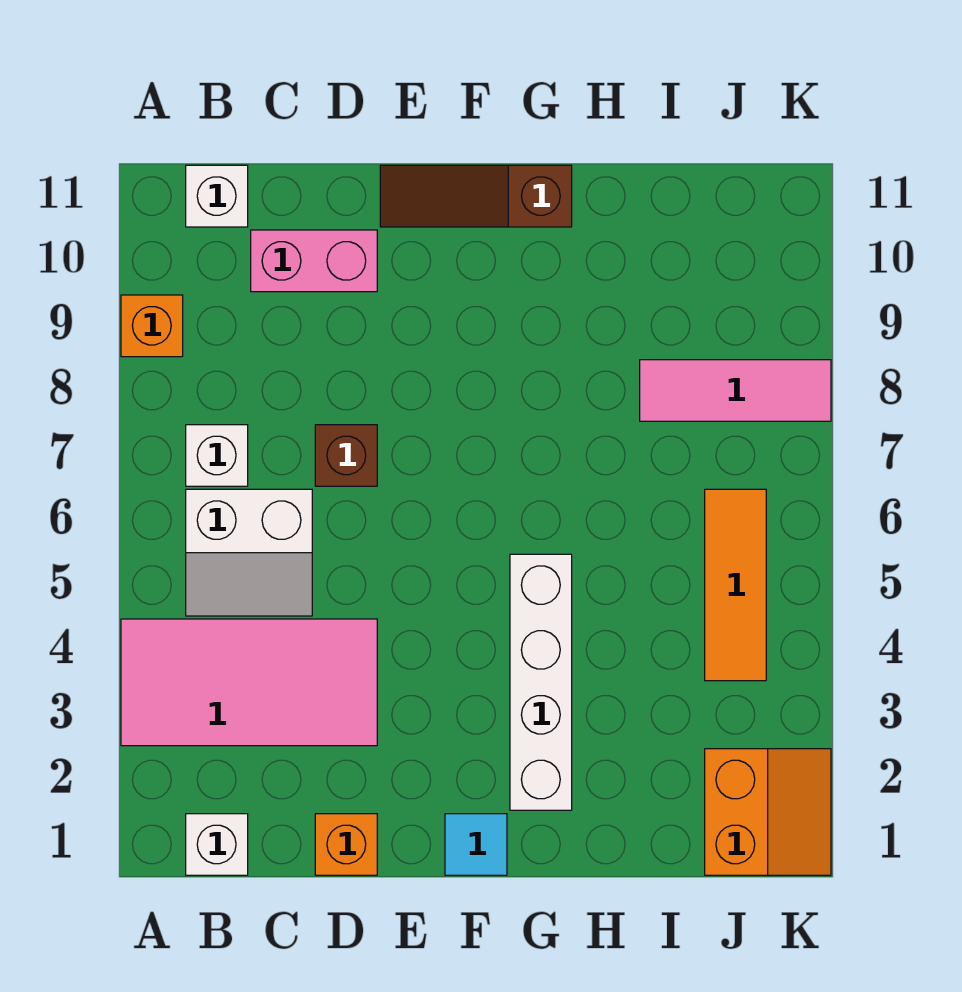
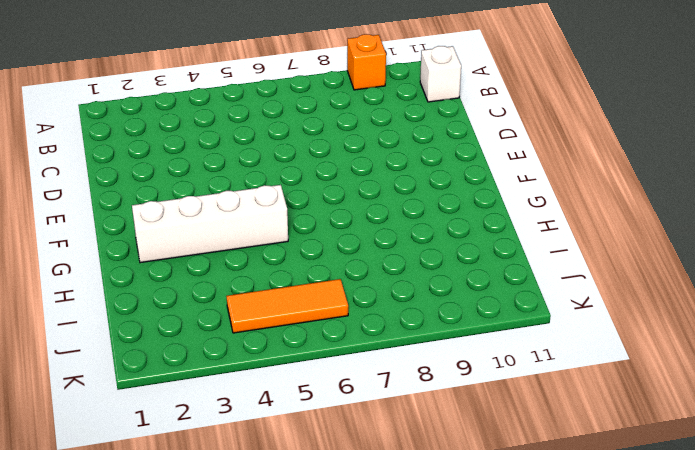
none -> pink tile A3:D4 level 1
none -> white brick B1 level 1
none -> white slope B5:C6 level 1 top 6

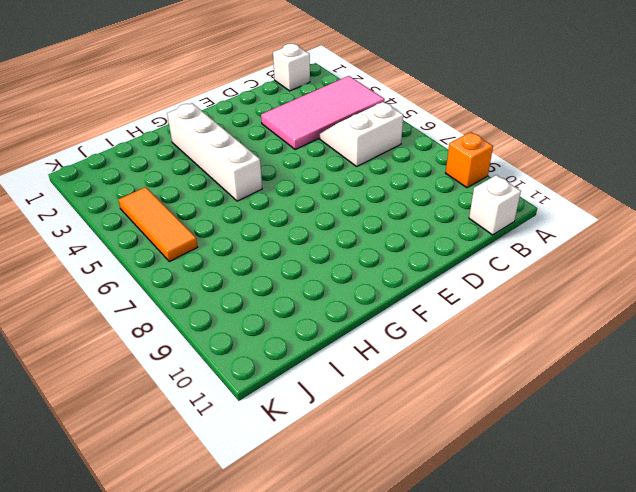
none -> white brick B7 level 1
none -> pink brick C10:D10 level 1
none -> orange brick D1 level 1

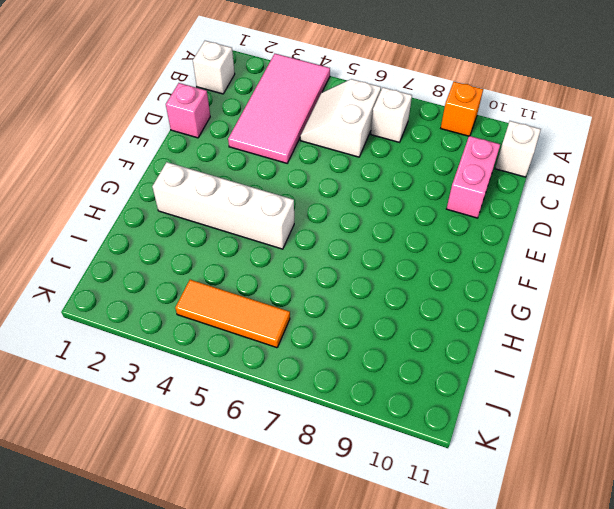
pink brick D1 level 1 -> orange brick D1 level 1
none -> brown brick D7 level 1
none -> brown slope E11:G11 level 1 top G
none -> cyan tile F1 level 1

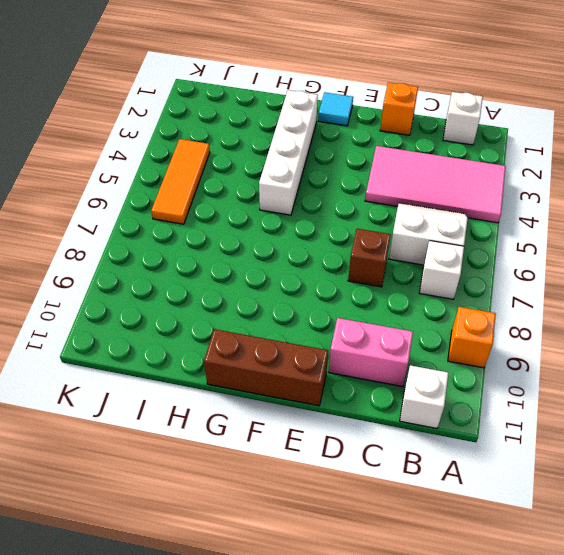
brown brick E11:G11 level 1 -> brown slope E11:G11 level 1 top G
none -> pink tile I8:K8 level 1
none -> orange slope J1:K2 level 1 top J

